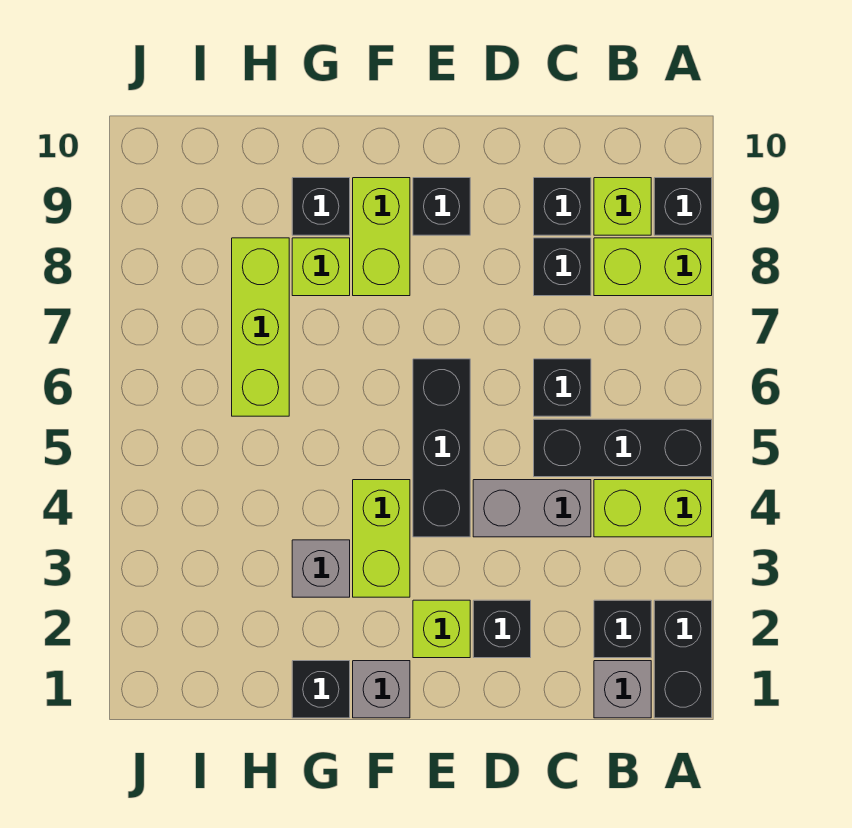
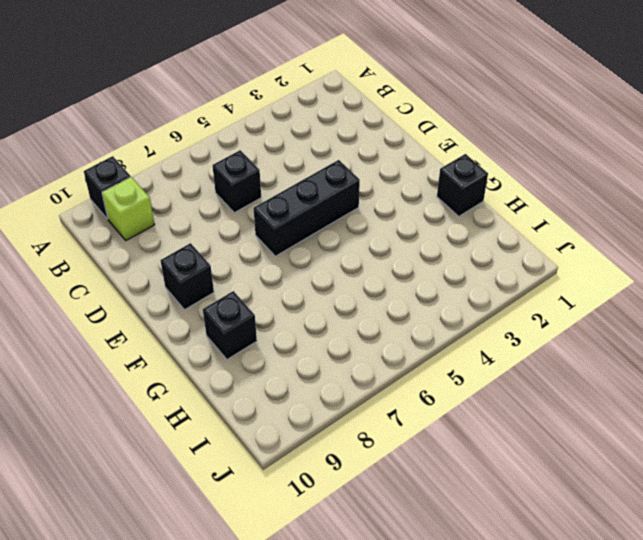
none -> black brick A1:A2 level 1
none -> lime brick A4:B4 level 1
none -> black brick A5:C5 level 1

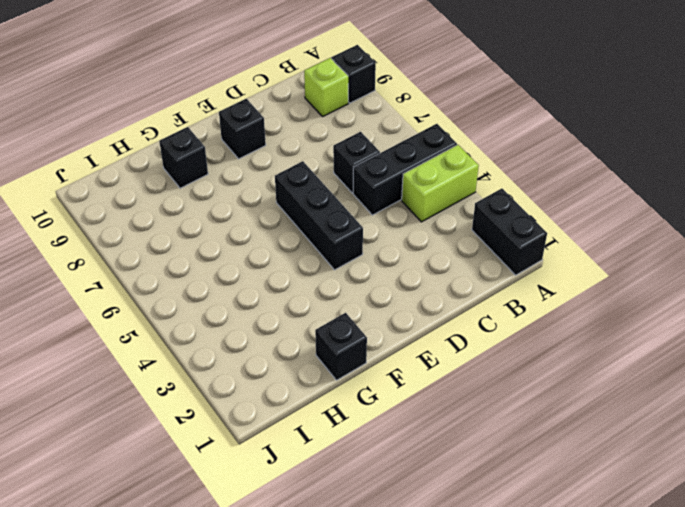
none -> lime brick A8:B8 level 1
none -> grey brick B1 level 1
none -> black brick B2 level 1

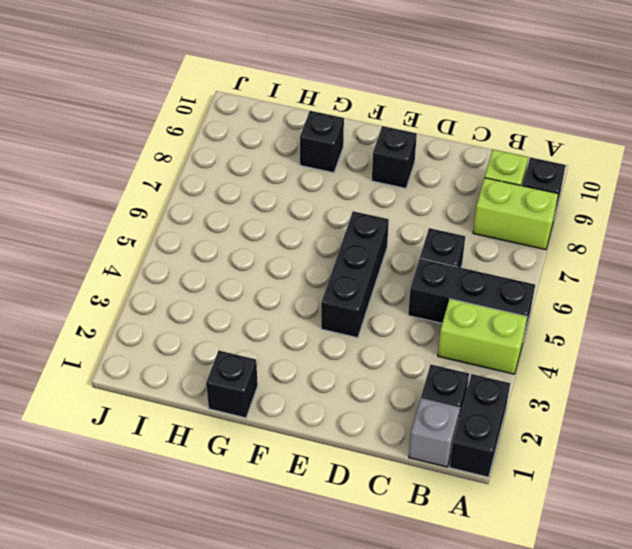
none -> grey brick C4:D4 level 1
none -> black brick C8 level 1
none -> black brick C9 level 1

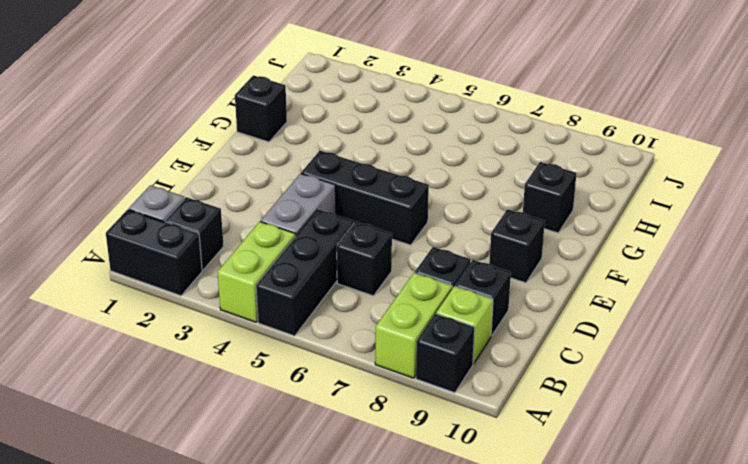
none -> black brick D2 level 1
none -> lime brick E2 level 1
none -> grey brick F1 level 1

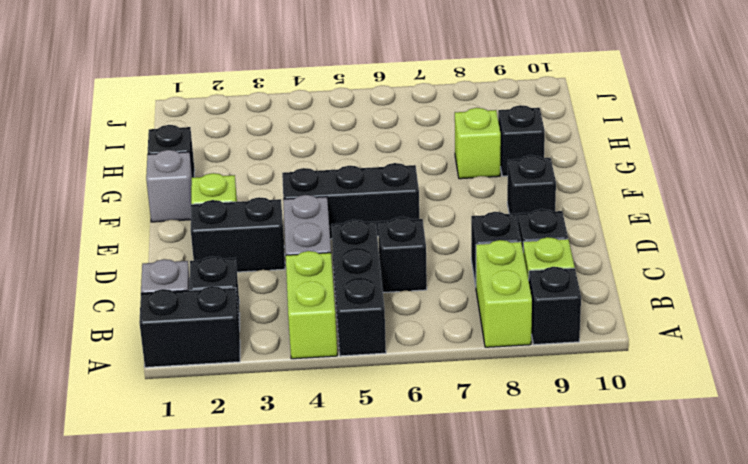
black brick D2:D3 level 1 -> black brick D2 level 1
none -> lime brick F3:F4 level 1
none -> lime brick F8:F9 level 1
none -> grey brick G3 level 1

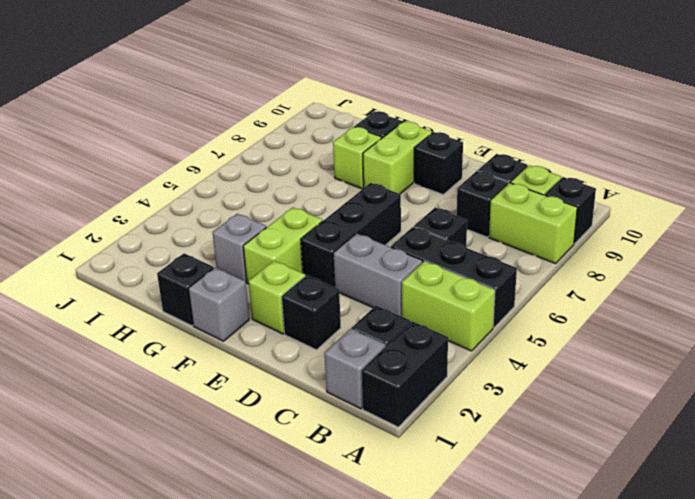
none -> lime brick H6:H8 level 1

